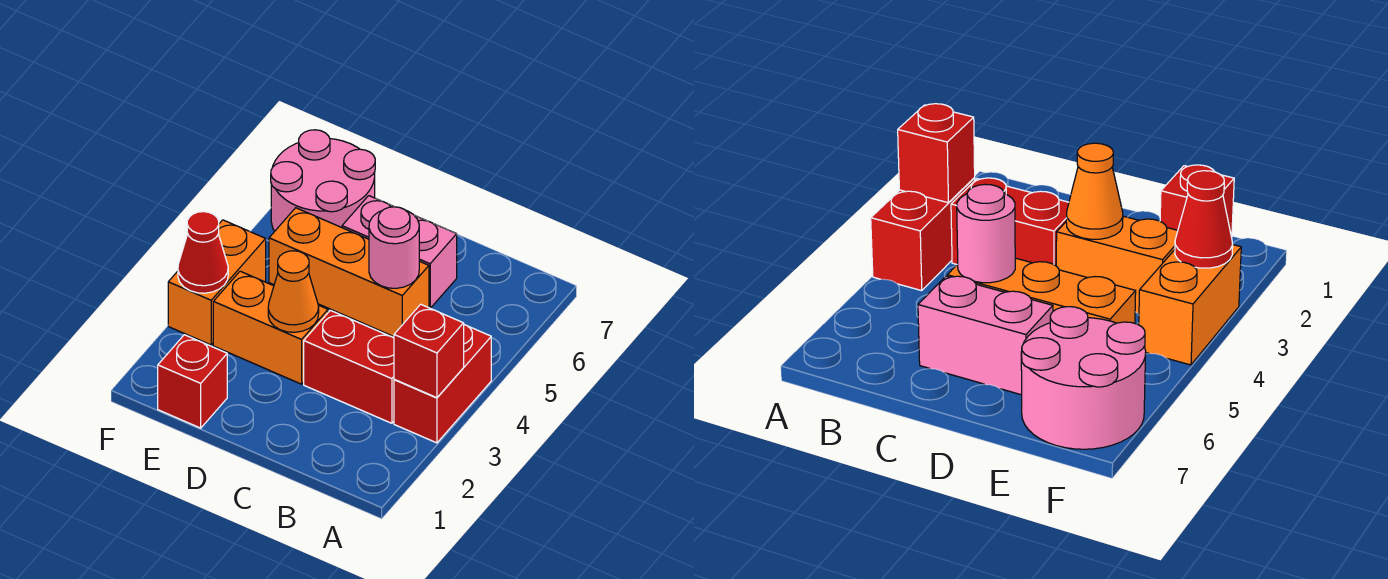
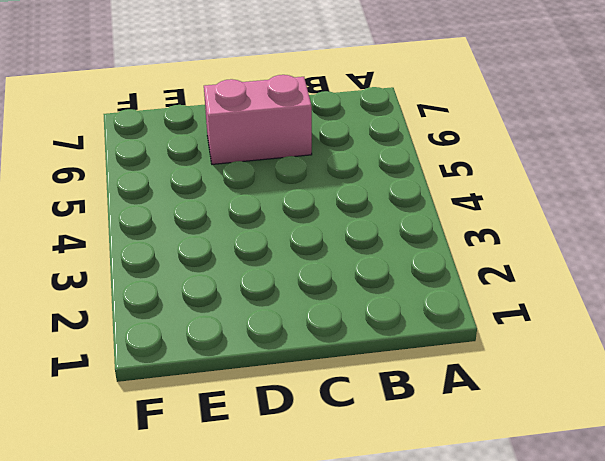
none -> red brick A3:A4 level 1
none -> red brick B3:C3 level 1
none -> orange brick C5:E5 level 1

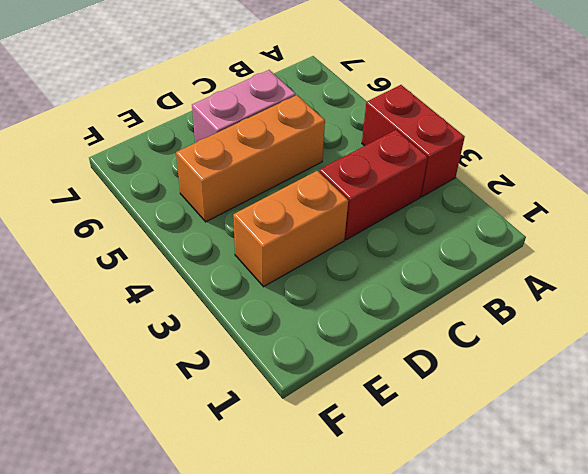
none -> red brick E1 level 1
none -> pink round brick E6:F7 level 1
none -> orange brick F3:F4 level 1

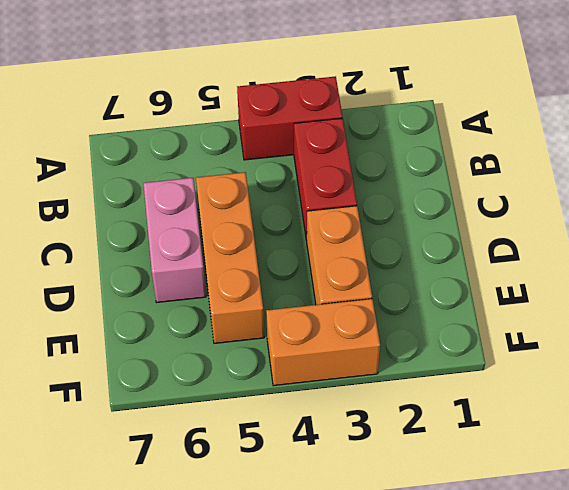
none -> red brick E1 level 1
none -> pink round brick E6:F7 level 1
none -> red brick A3 level 2

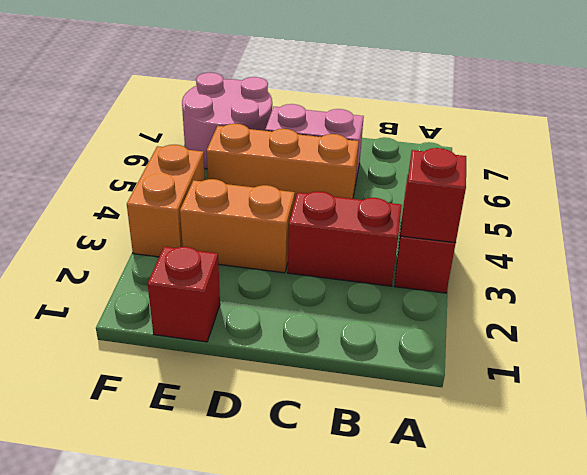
none -> pink round brick C5 level 2
none -> orange cone D3 level 2
none -> red cone F3 level 2

